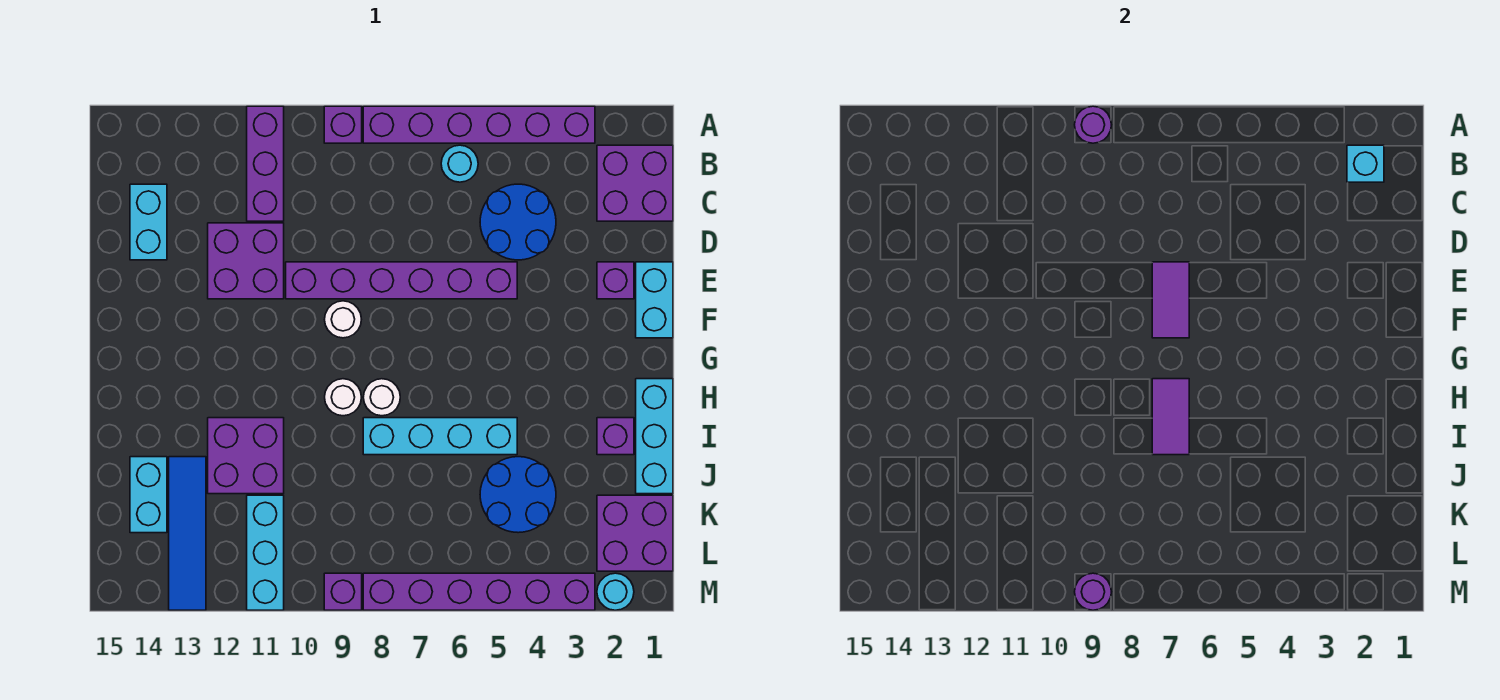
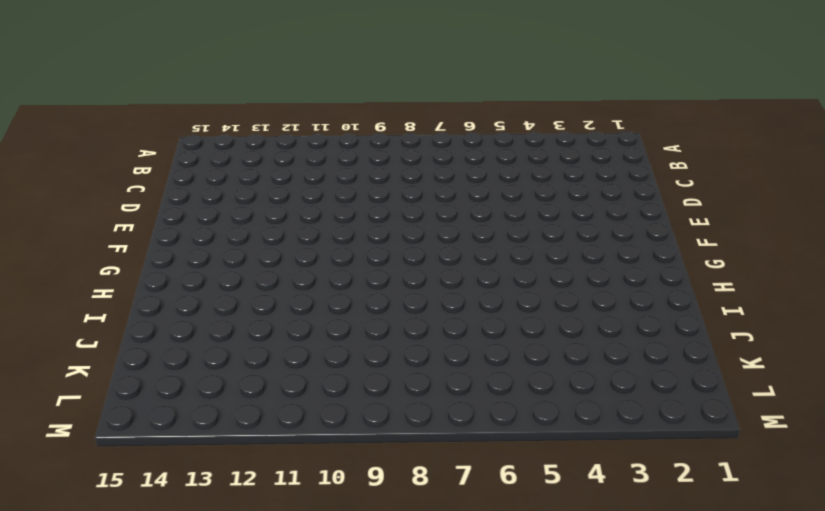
none -> purple brick A3:A8 level 1
none -> purple brick A9 level 1
none -> purple brick A11:C11 level 1
none -> purple brick B1:C2 level 1

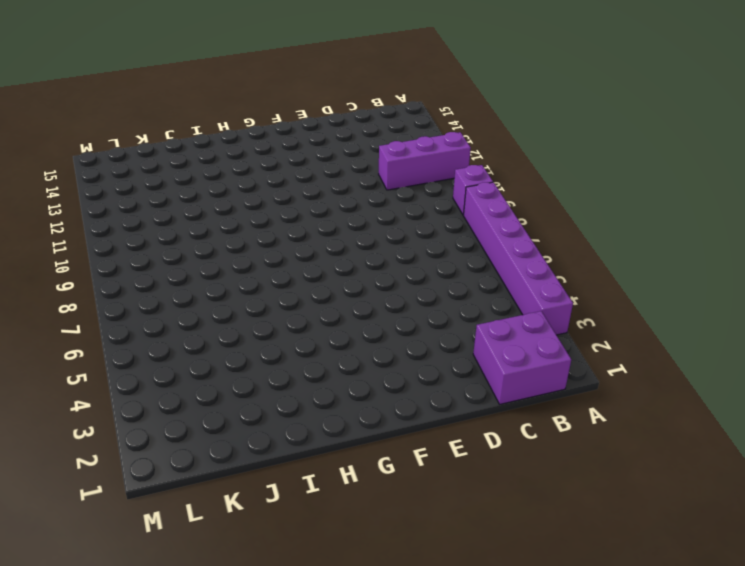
none -> cyan round brick B6 level 1
none -> blue round brick C4:D5 level 1
none -> cyan brick C14:D14 level 1
none -> purple brick D11:E12 level 1

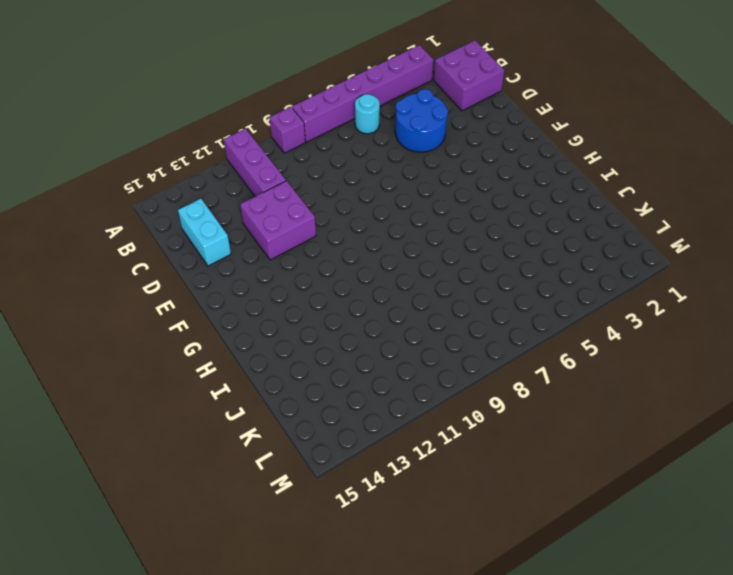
none -> cyan brick E1:F1 level 1
none -> purple brick E2 level 1
none -> purple brick E5:E10 level 1
none -> white round brick F9 level 1

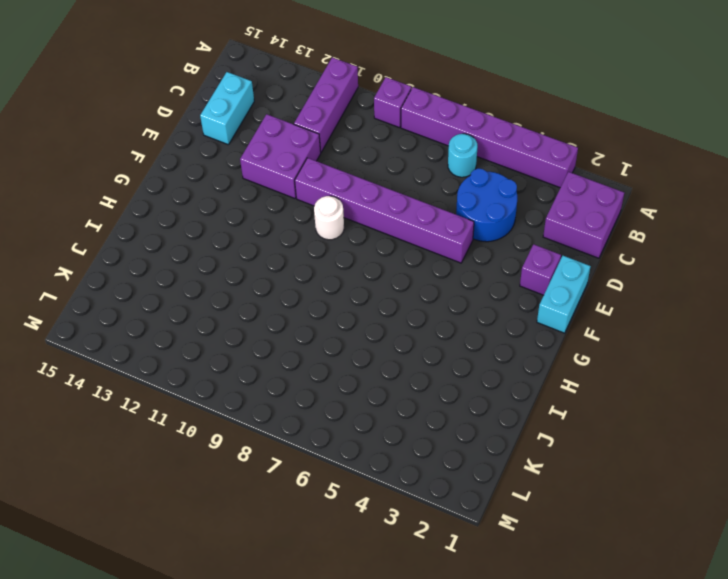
none -> cyan brick H1:J1 level 1
none -> white round brick H8 level 1
none -> white round brick H9 level 1
none -> purple brick I2 level 1

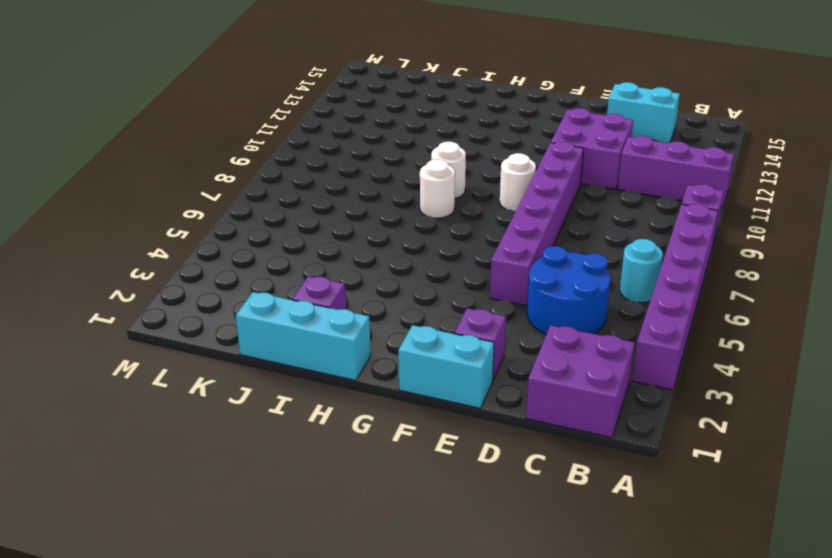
none -> cyan brick I5:I8 level 1
none -> purple brick I11:J12 level 1
none -> blue round brick J4:K5 level 1
none -> blue tile J13:M13 level 1

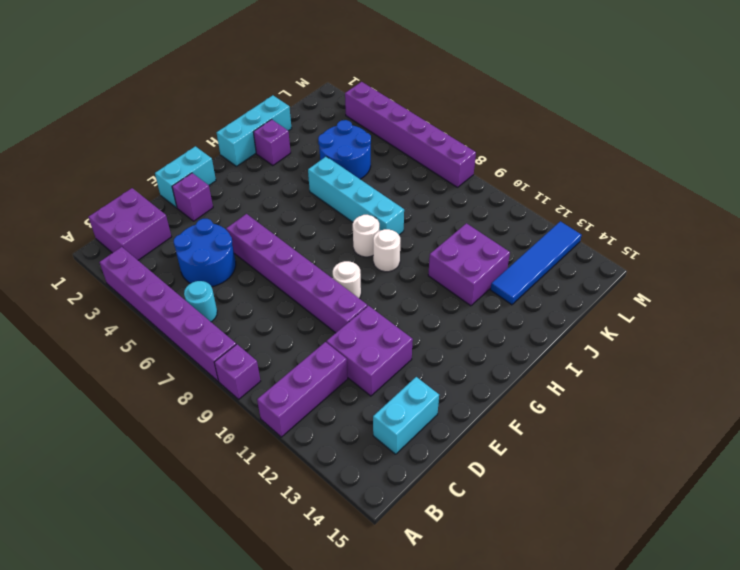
none -> cyan brick J14:K14 level 1
none -> purple brick K1:L2 level 1
none -> cyan brick K11:M11 level 1
none -> cyan round brick M2 level 1

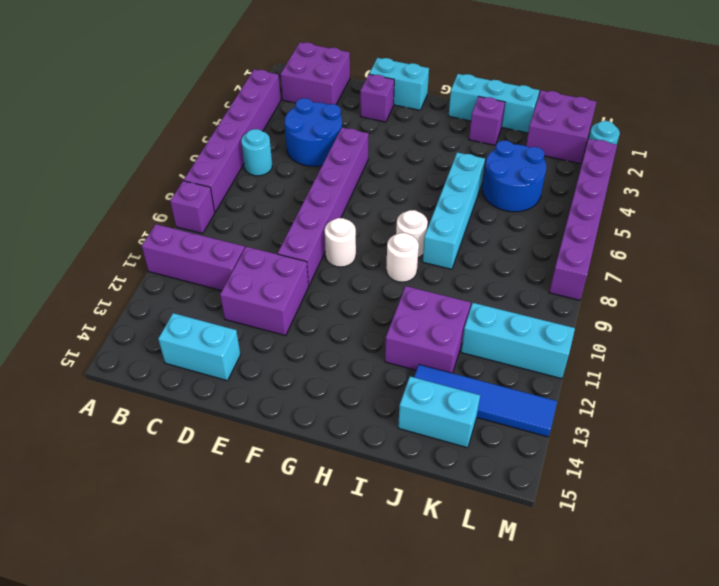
none -> purple brick M9 level 1
none -> purple round brick A9 level 2
none -> cyan brick B2 level 2
none -> purple tile E7:F7 level 2

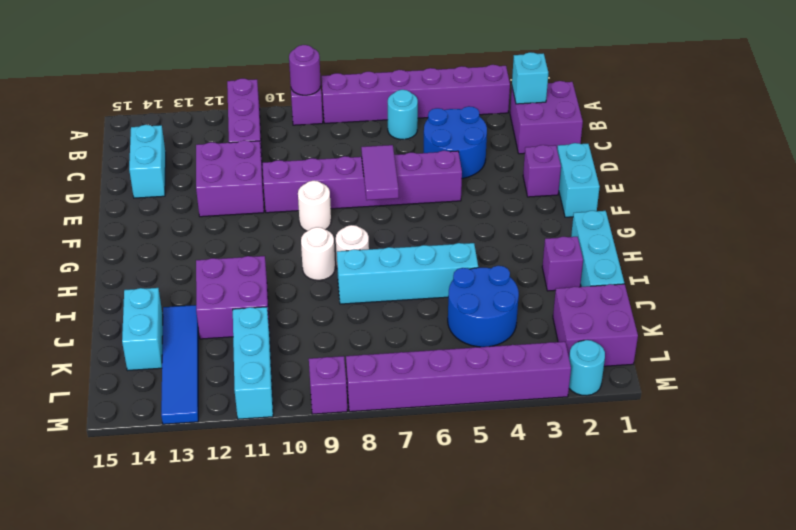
none -> purple tile H7:I7 level 2
none -> purple round brick M9 level 2

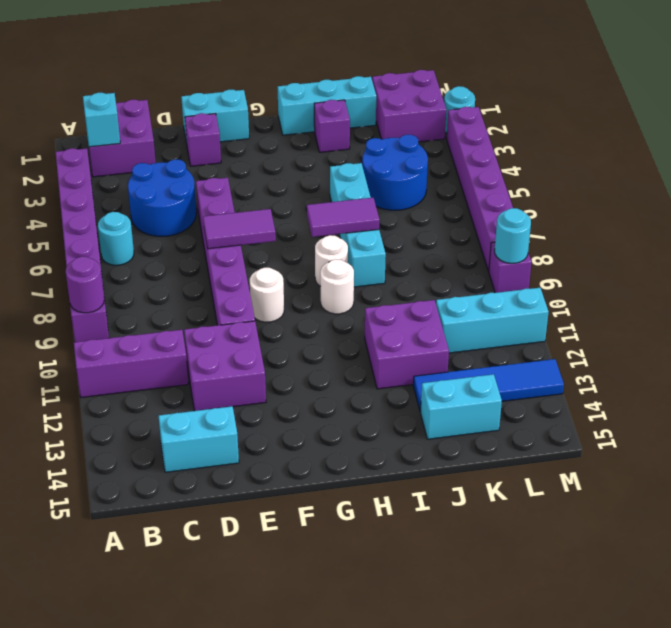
cyan round brick M9 level 2 -> purple round brick M9 level 2

